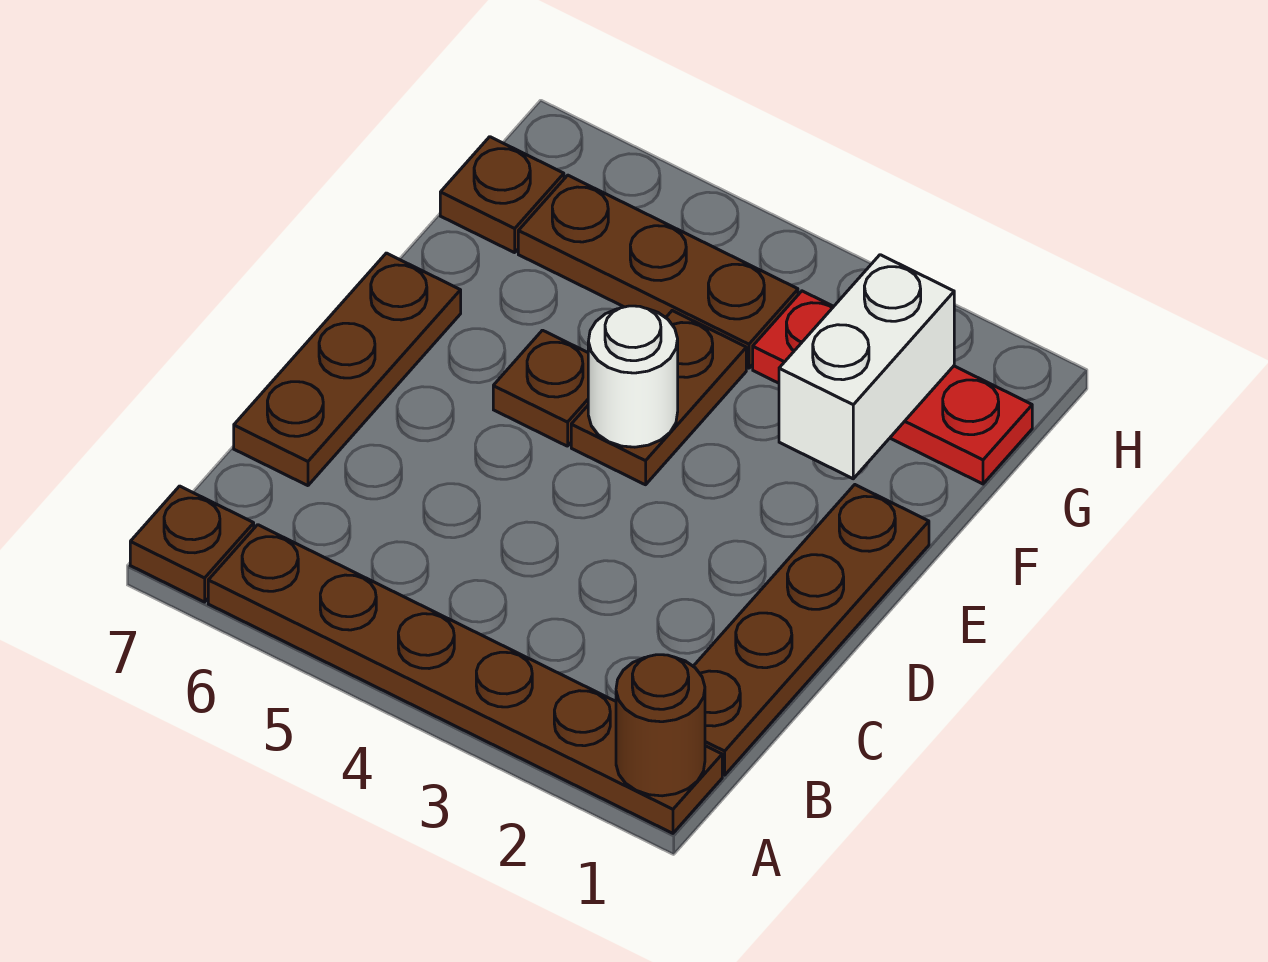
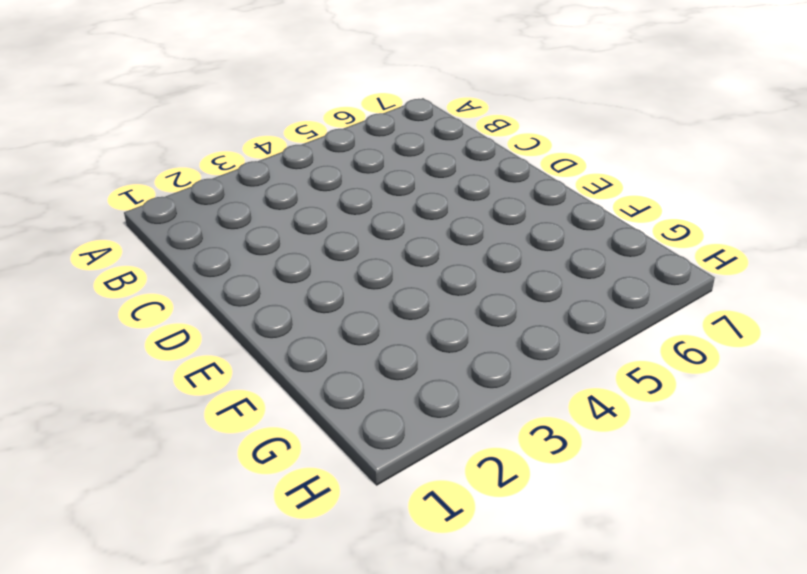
none -> brown plate A1:A6 level 1
none -> brown plate A7 level 1
none -> brown plate B1:E1 level 1

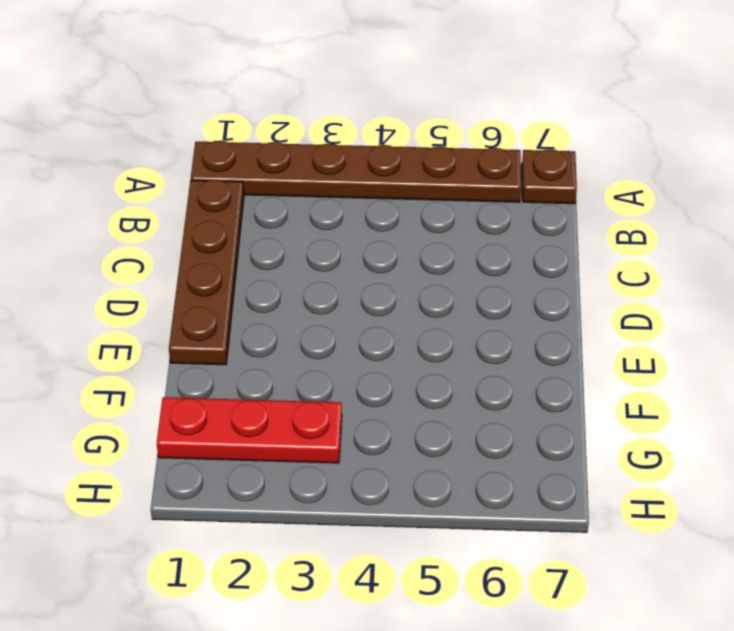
none -> brown plate C7:E7 level 1
none -> brown plate E4:F4 level 1
none -> brown plate E5 level 1

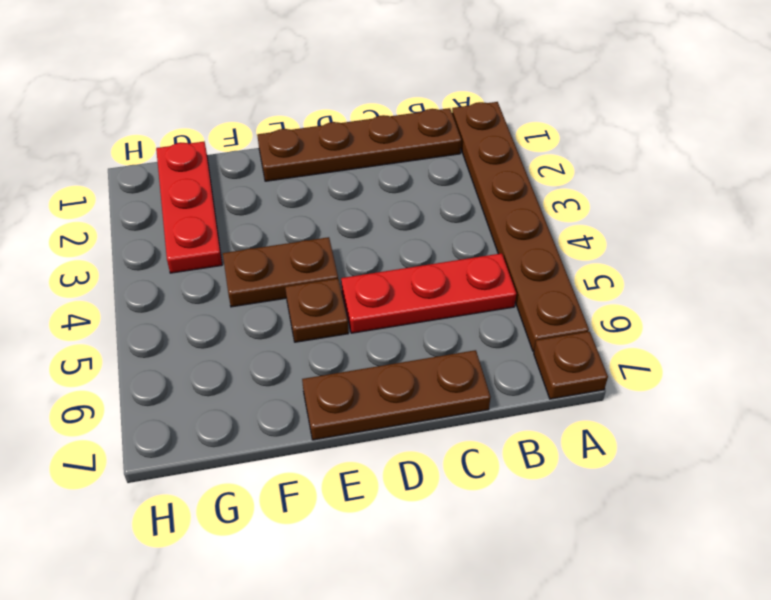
red plate B5:D5 level 1 -> none
none -> brown plate G4:G6 level 1
none -> brown plate G7 level 1
none -> brown round brick A1 level 2

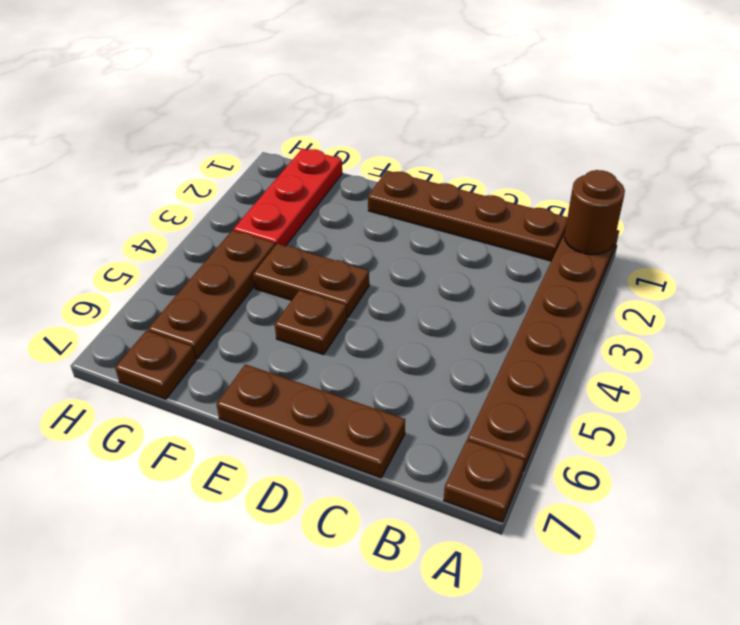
none -> white round brick E4 level 2
none -> white brick F2:G2 level 2

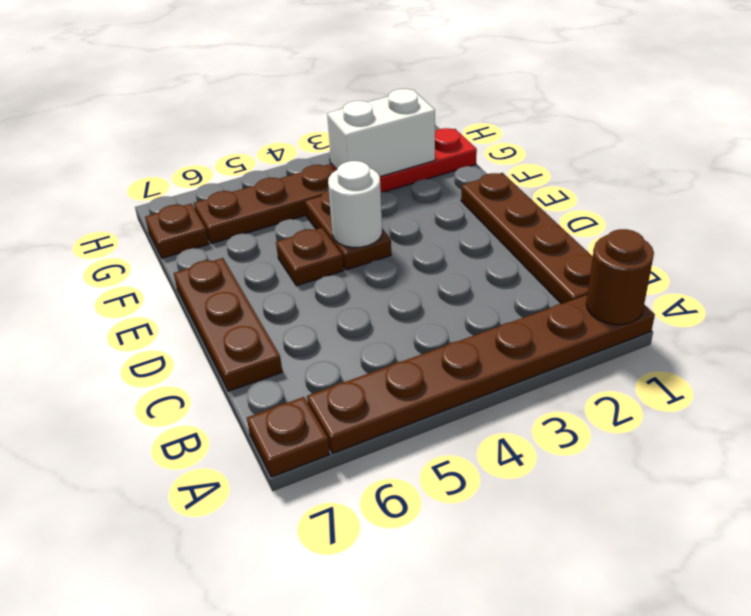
white brick G2:G3 level 2 -> white brick F2:G2 level 2

